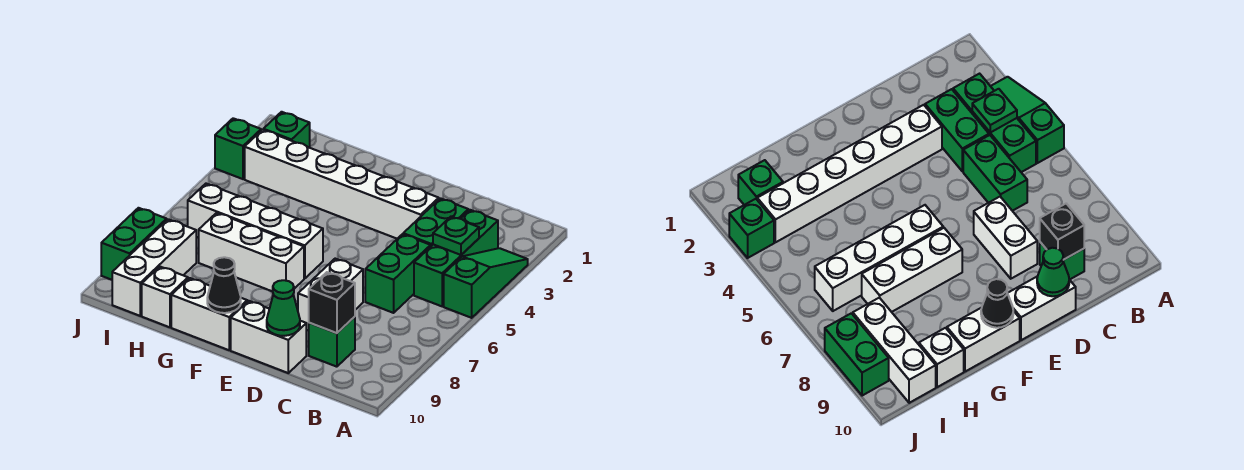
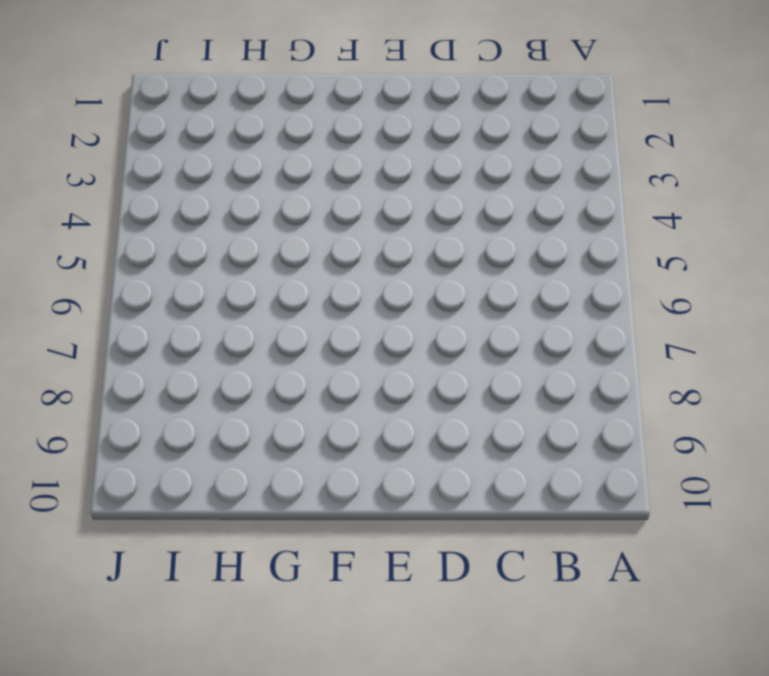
none -> green slope A3:A5 level 1 top 5
none -> green brick B3:B5 level 1
none -> green brick C3:C4 level 1

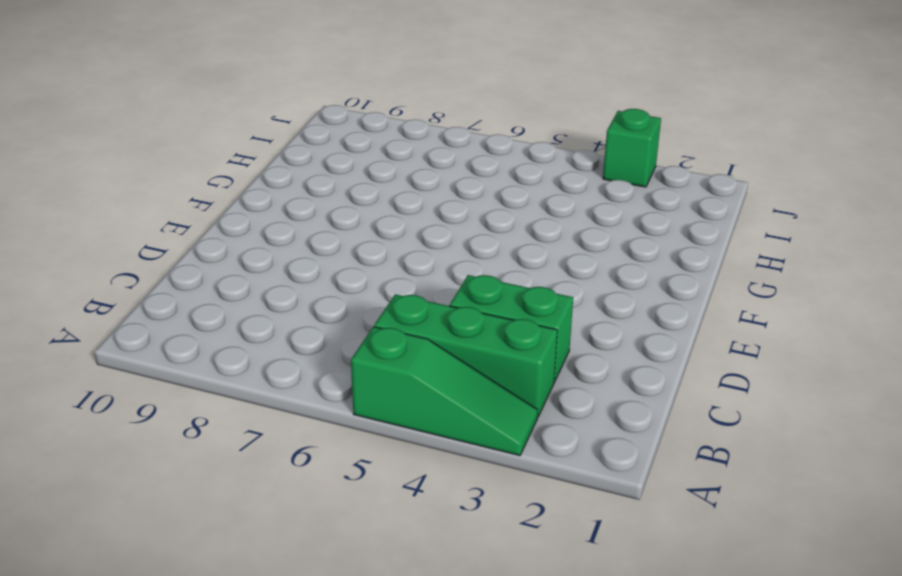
none -> green brick C5:C6 level 1
none -> green brick C9 level 1
none -> white brick D3:I3 level 1

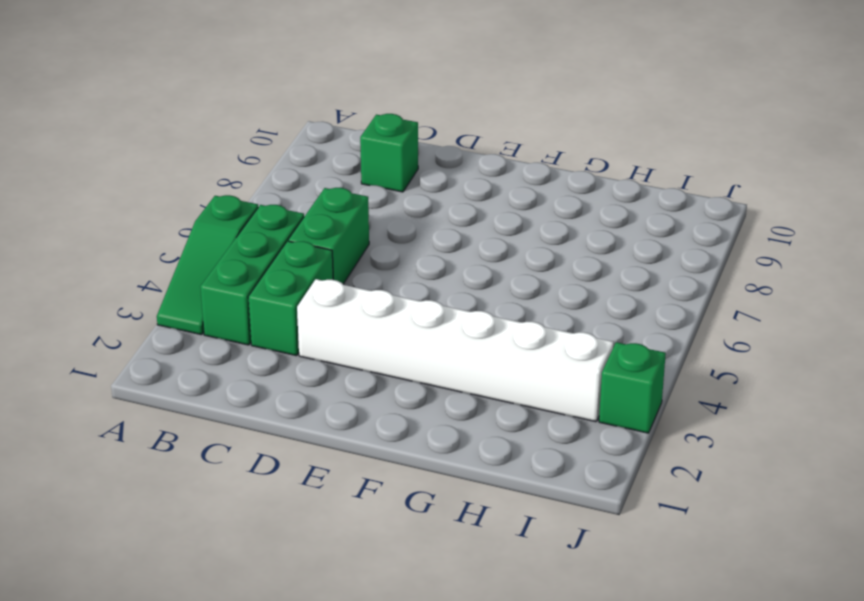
none -> white brick D7:D8 level 1
none -> white brick D10:E10 level 1
none -> white brick F6:I6 level 1

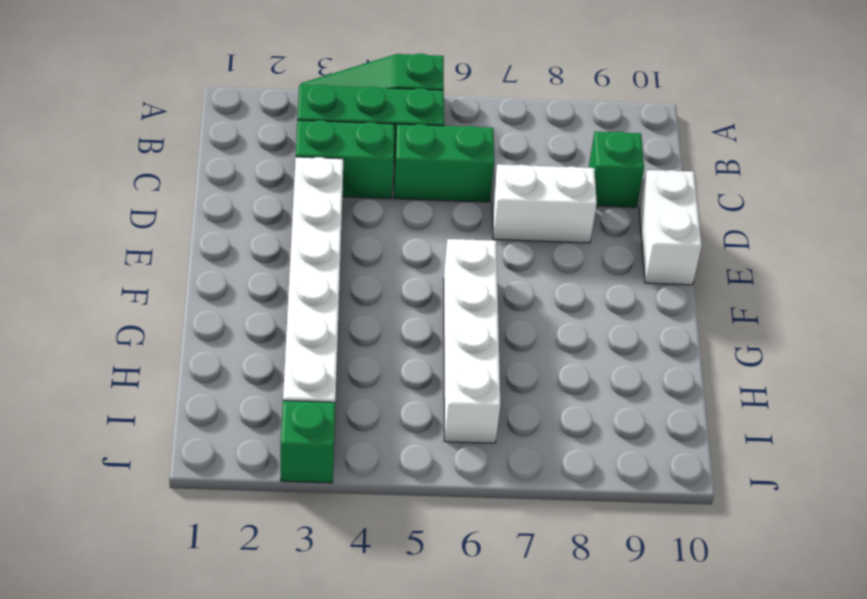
none -> white brick F7:H7 level 1
none -> white brick F10:G10 level 1
none -> white brick H10 level 1

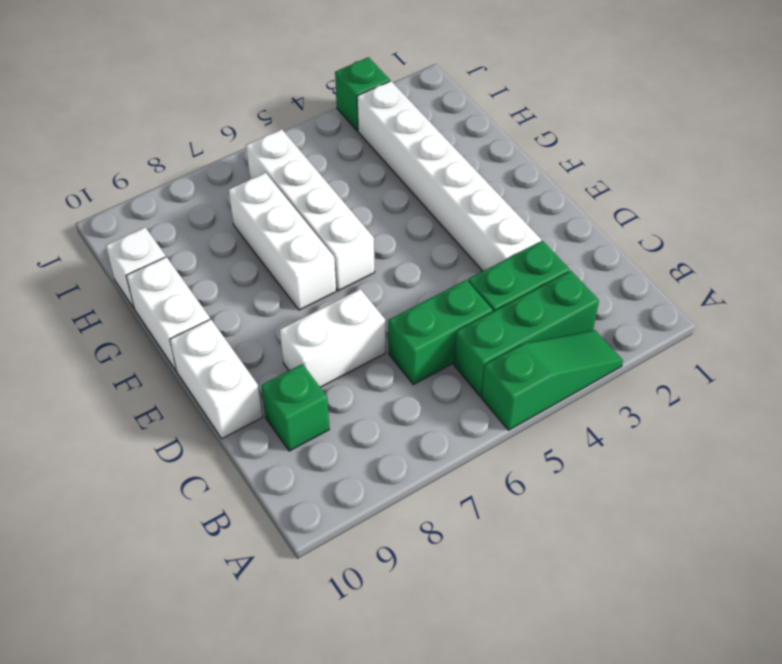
none -> green brick I2 level 1
none -> white brick I8:I10 level 1
none -> green brick J8:J9 level 1

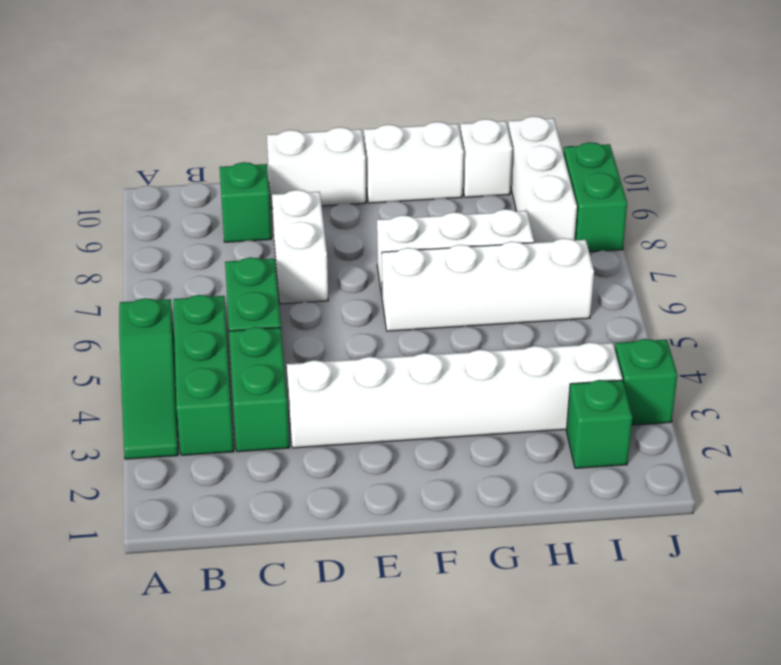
none -> green plate B4 level 2
none -> black brick C9 level 2
none -> green cone D10 level 2

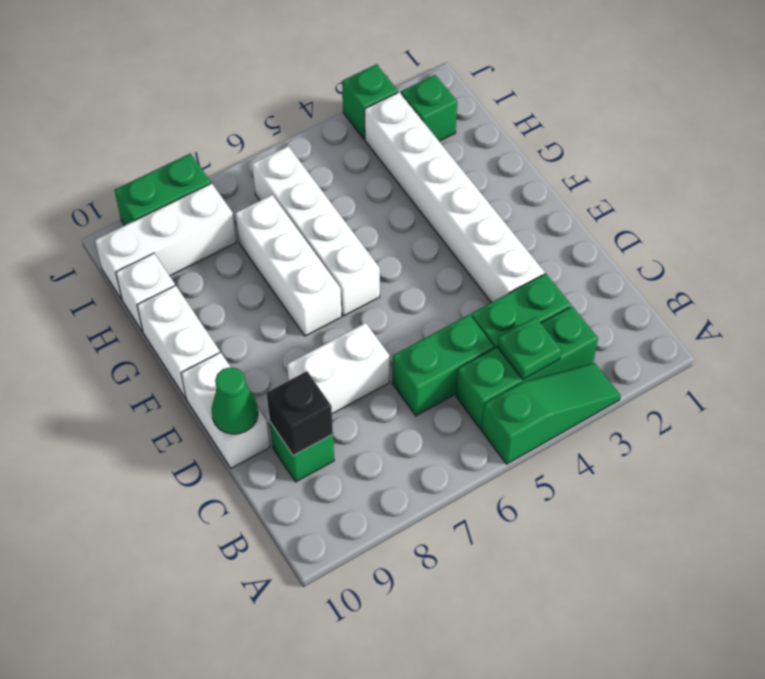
none -> black cone F10 level 2

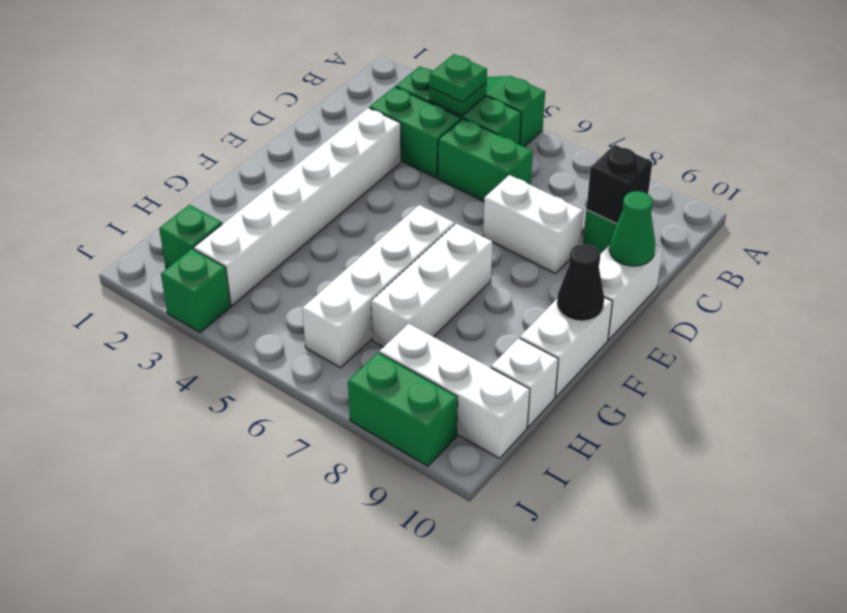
green plate B4 level 3 -> none

